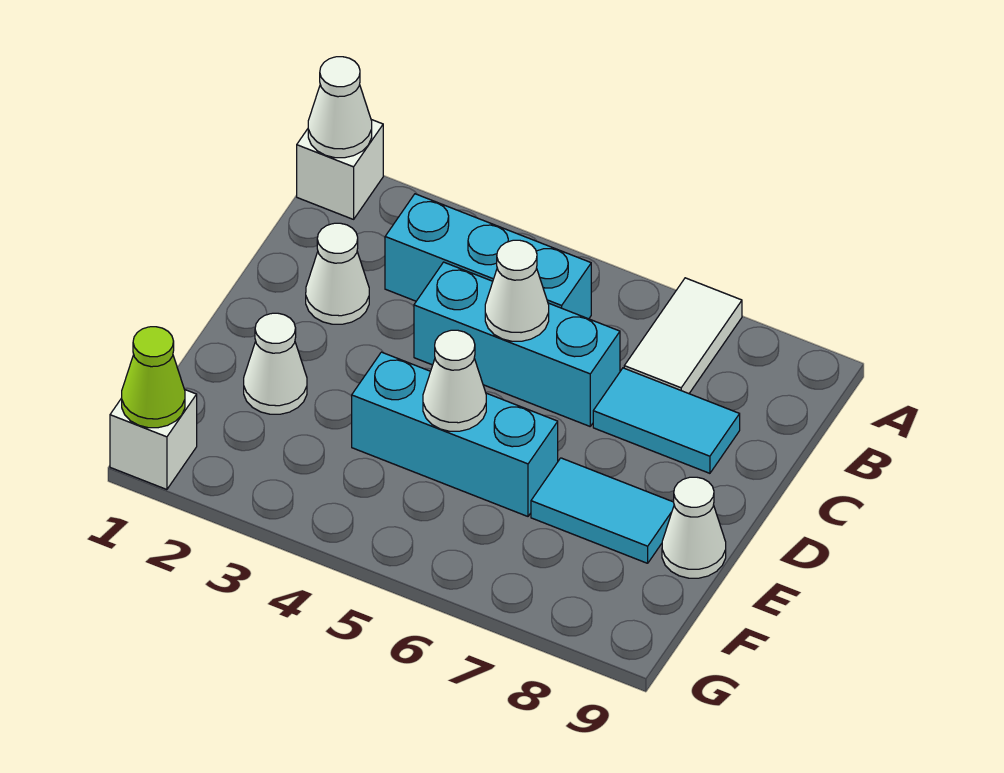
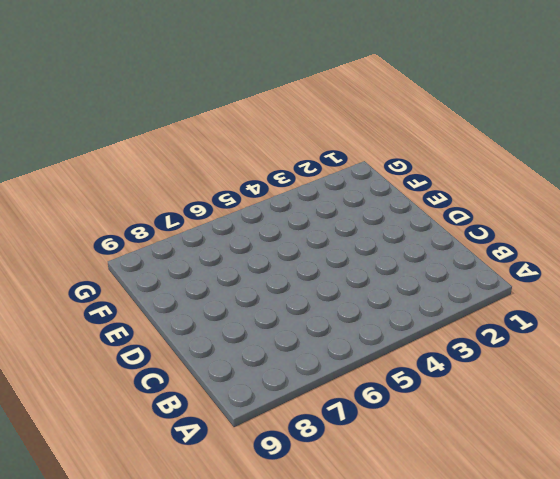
none -> white brick A1 level 1
none -> white tile A7:B7 level 1
none -> cyan brick B3:B5 level 1

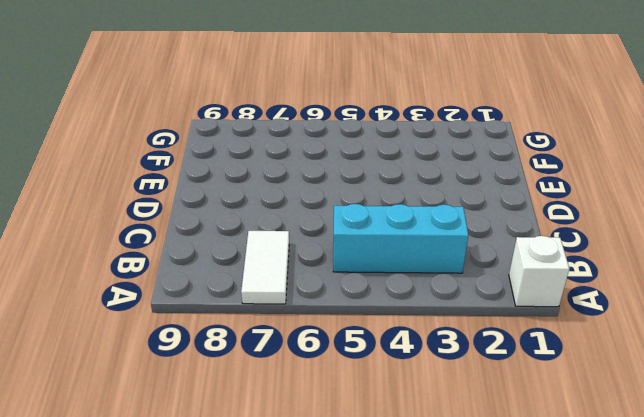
none -> white cone C2 level 1
none -> cyan brick C4:C6 level 1
none -> cyan tile C7:C8 level 1

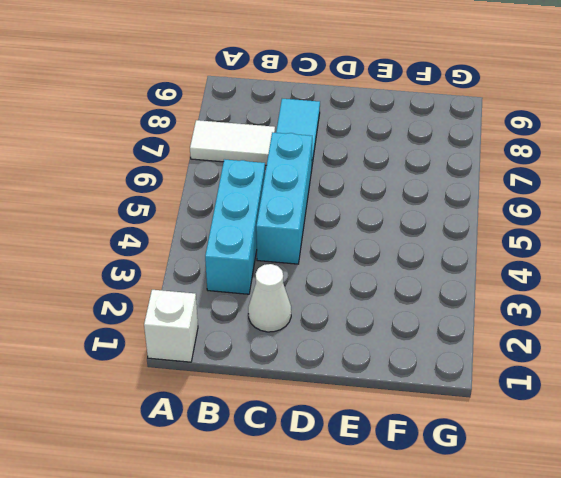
none -> white cone E2 level 1
none -> cyan brick E4:E6 level 1
none -> cyan tile E7:E8 level 1

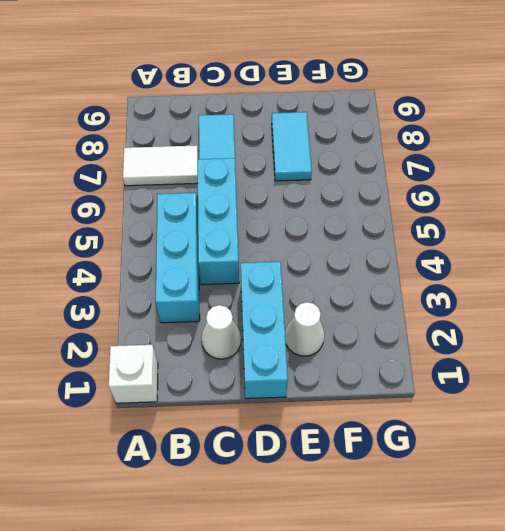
cyan brick D1:D3 level 1 -> cyan brick E4:E6 level 1
none -> white cone E9 level 1
none -> white brick G1 level 1
none -> white cone A1 level 2

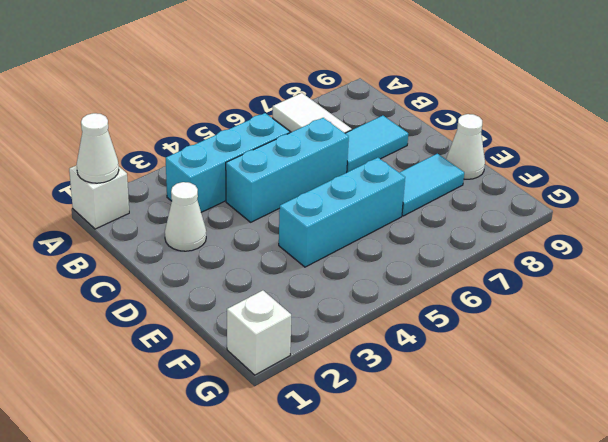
none -> white cone E2 level 1
none -> white cone C5 level 2
none -> white cone E5 level 2

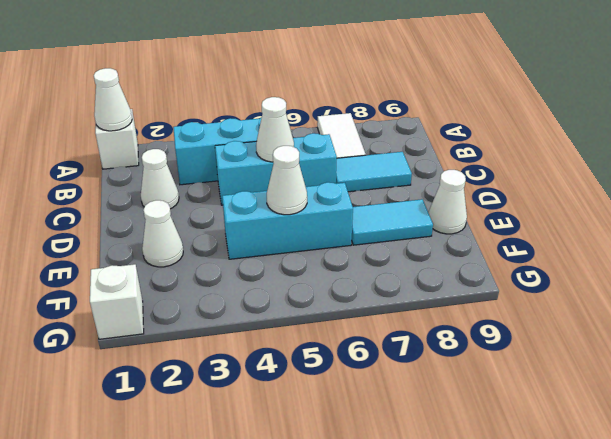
none -> lime cone G1 level 2

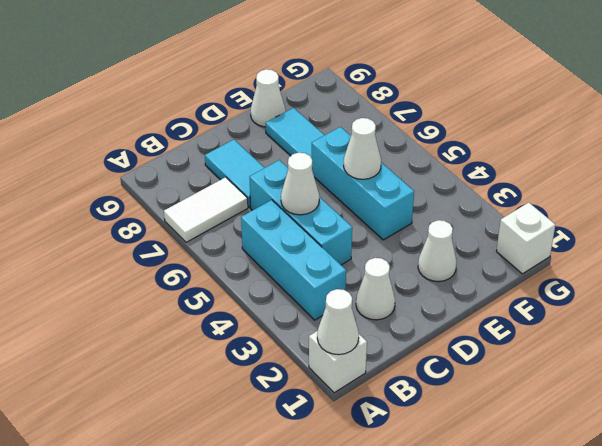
none -> lime cone G1 level 2

